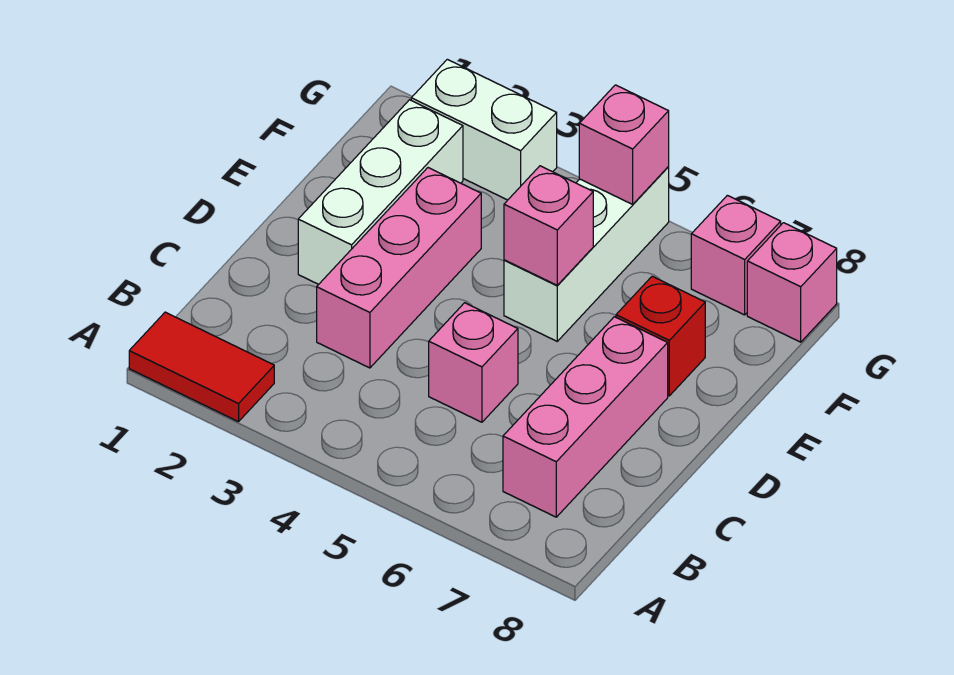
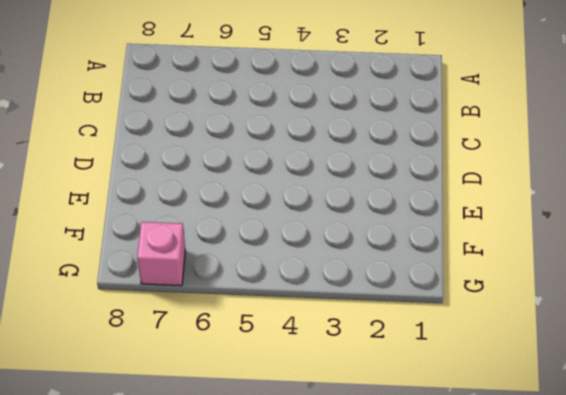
none -> red tile A1:A2 level 1
none -> pink brick B7:D7 level 1
none -> pink brick C3:E3 level 1

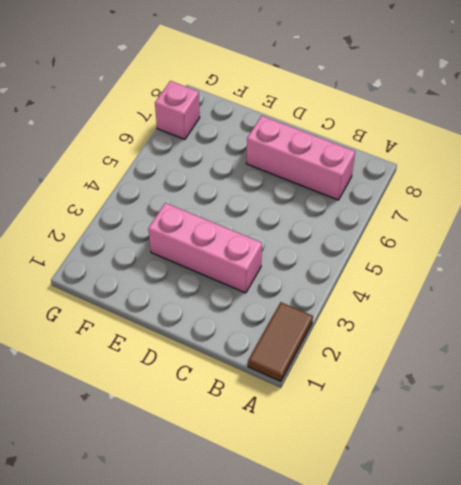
brown tile A1:A2 level 1 -> red tile A1:A2 level 1
none -> pink brick C5 level 1
none -> white brick D2:F2 level 1
none -> white brick E5:G5 level 1

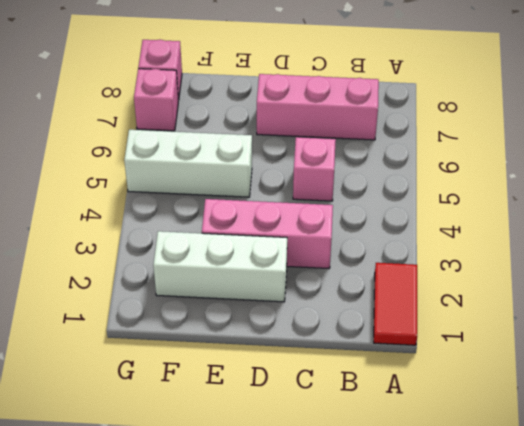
none -> red brick E7 level 1
none -> white brick G2:G3 level 1
none -> pink brick E5 level 2

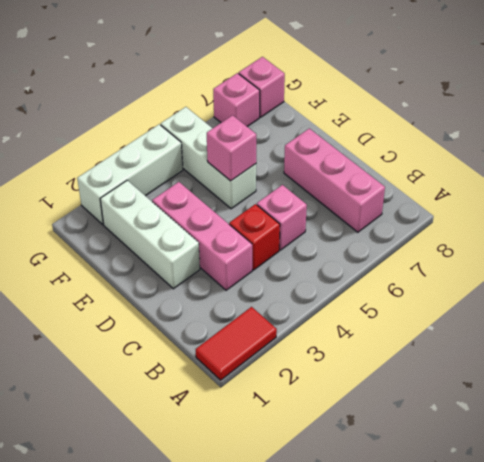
red brick C4 level 1 -> red brick E7 level 1
white brick G2:G4 level 1 -> white brick G2:G3 level 1
none -> pink brick G5 level 2

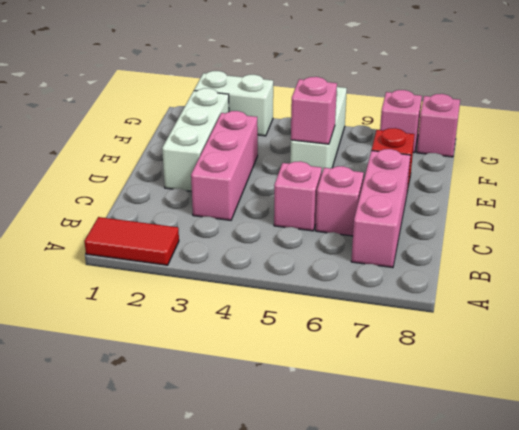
pink brick C6 level 1 -> pink brick G5 level 2

